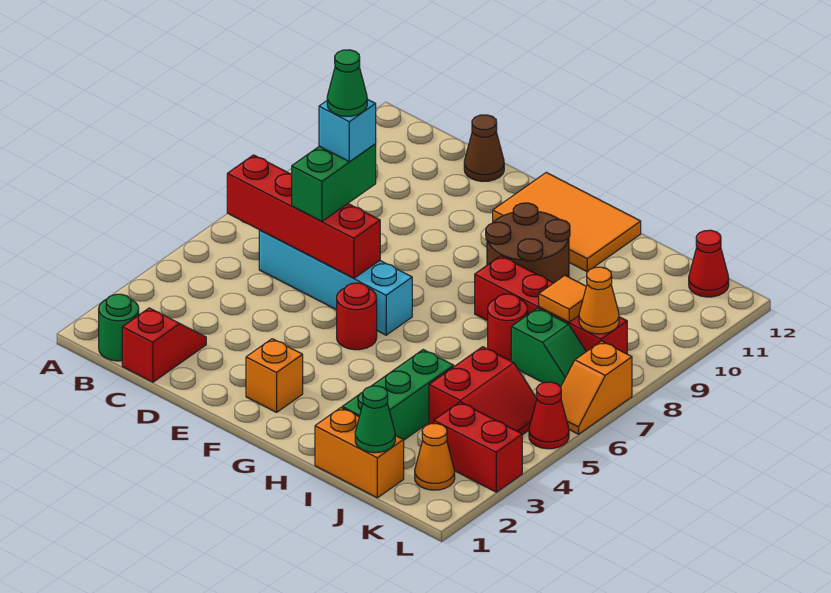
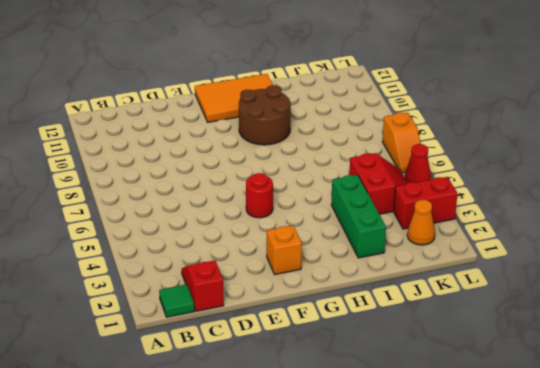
green tile B1 level 1 -> green round brick B1 level 1
none -> cyan brick C6:F6 level 1
none -> brown cone D12 level 1
none -> red brick H8:K8 level 1

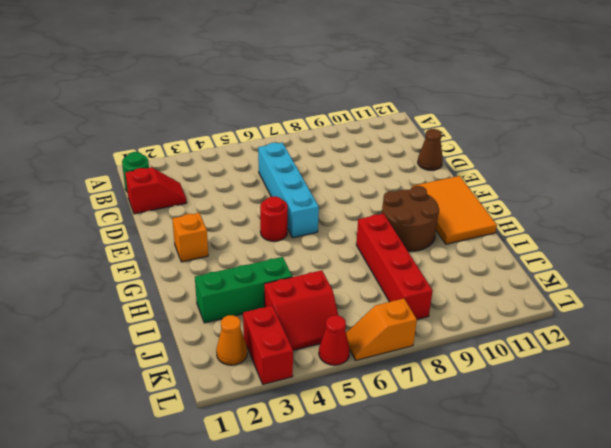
none -> orange brick I1:J1 level 1
none -> red round brick I7 level 1
none -> green slope J7:K7 level 1 top J

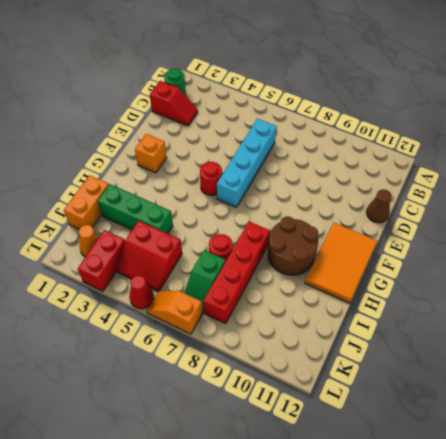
none -> red cone K12 level 1
none -> red brick B6:E6 level 2
none -> green cone J1 level 2

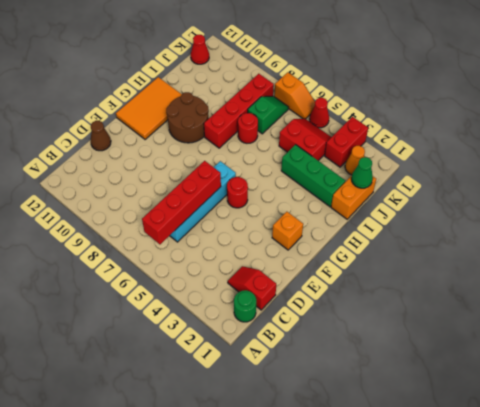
none -> orange tile J8 level 2
none -> orange cone K8 level 2
none -> green brick D6:D7 level 3

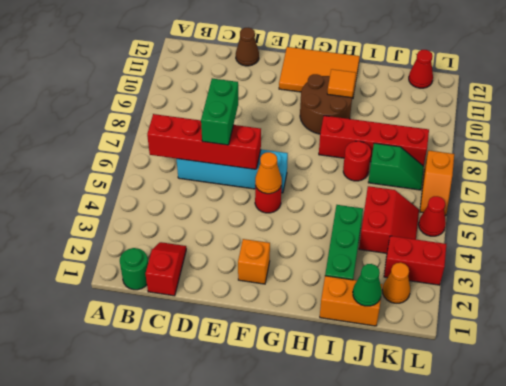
orange cone F5 level 2 -> orange cone K8 level 2
orange tile H10 level 2 -> orange tile J8 level 2
none -> cyan brick D7 level 4
none -> green cone D7 level 5

